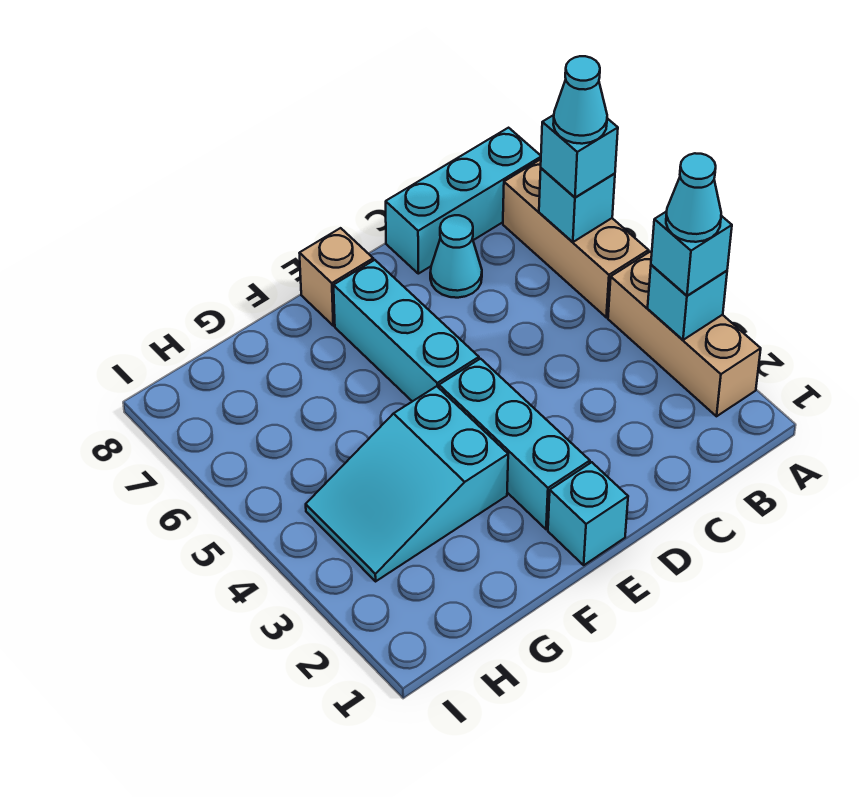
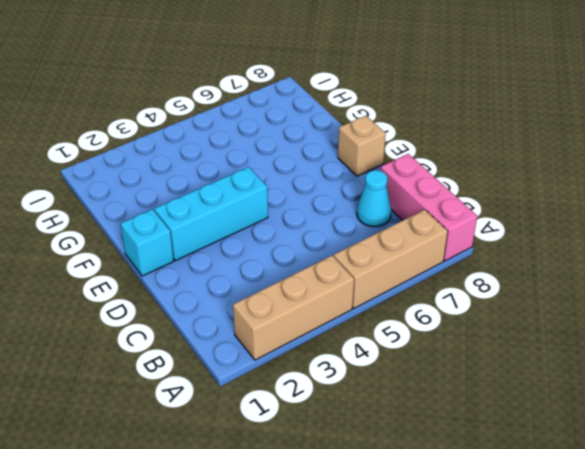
pink brick A8:C8 level 1 -> cyan brick A8:C8 level 1
none -> cyan brick E5:E7 level 1
none -> cyan slope F3:H4 level 1 top F
none -> cyan brick A3 level 2

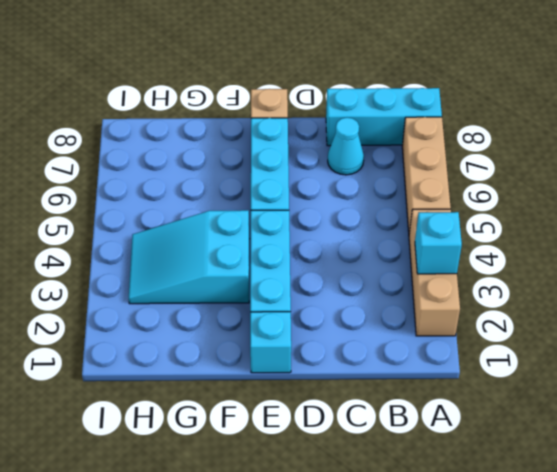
none -> cyan brick A6 level 2
none -> cyan brick A3 level 3
none -> cyan brick A6 level 3

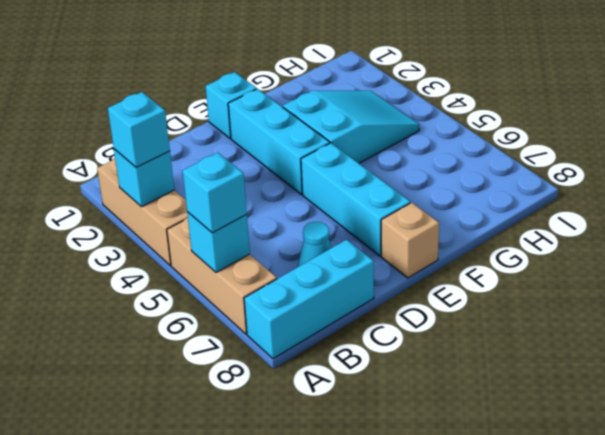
none -> cyan cone A3 level 4
none -> cyan cone A6 level 4

